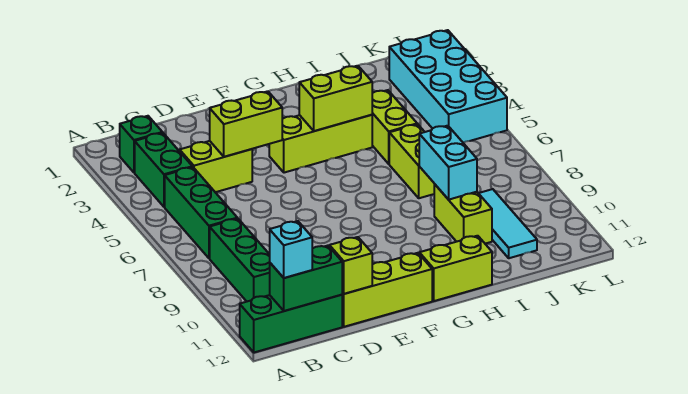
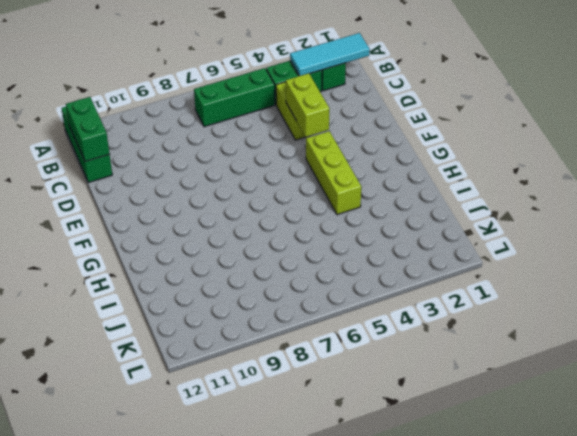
cyan tile B1:B3 level 2 -> cyan tile J9:J11 level 1
none -> green brick B8:B10 level 1
none -> lime brick D12:F12 level 1
none -> lime brick G12:H12 level 1

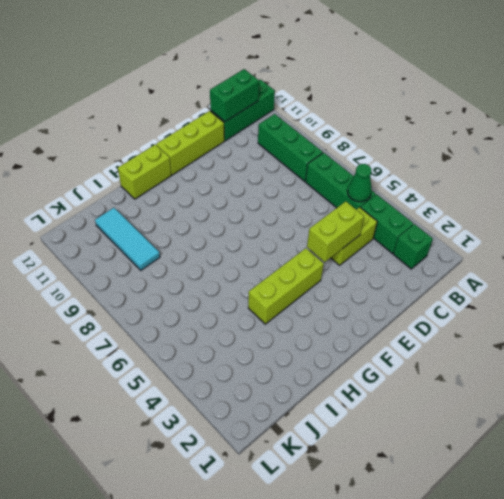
green cone B5 level 2 -> none
none -> lime brick I4:I5 level 1
none -> lime brick I6:I7 level 1
none -> lime brick I9:I10 level 1

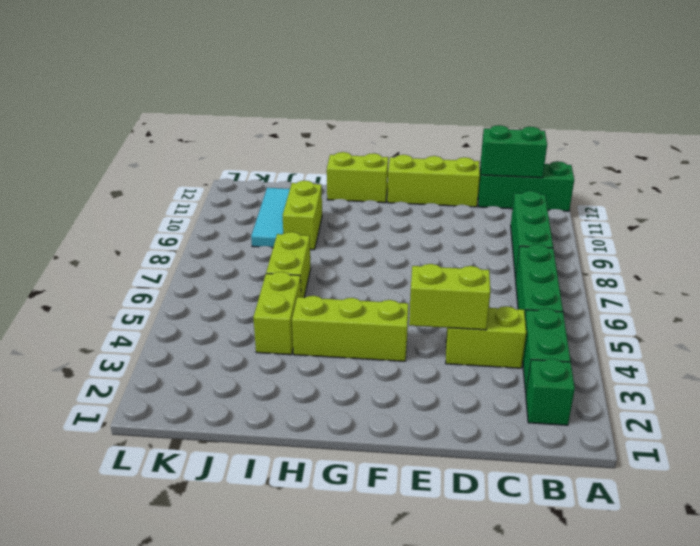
none -> cyan brick K2:L5 level 1
none -> lime brick D12 level 2
none -> lime brick G4:H4 level 2

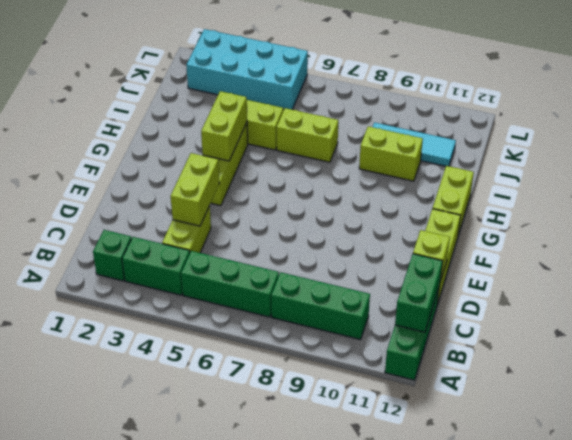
none -> cyan brick I8:I9 level 2
none -> cyan brick B12 level 3

